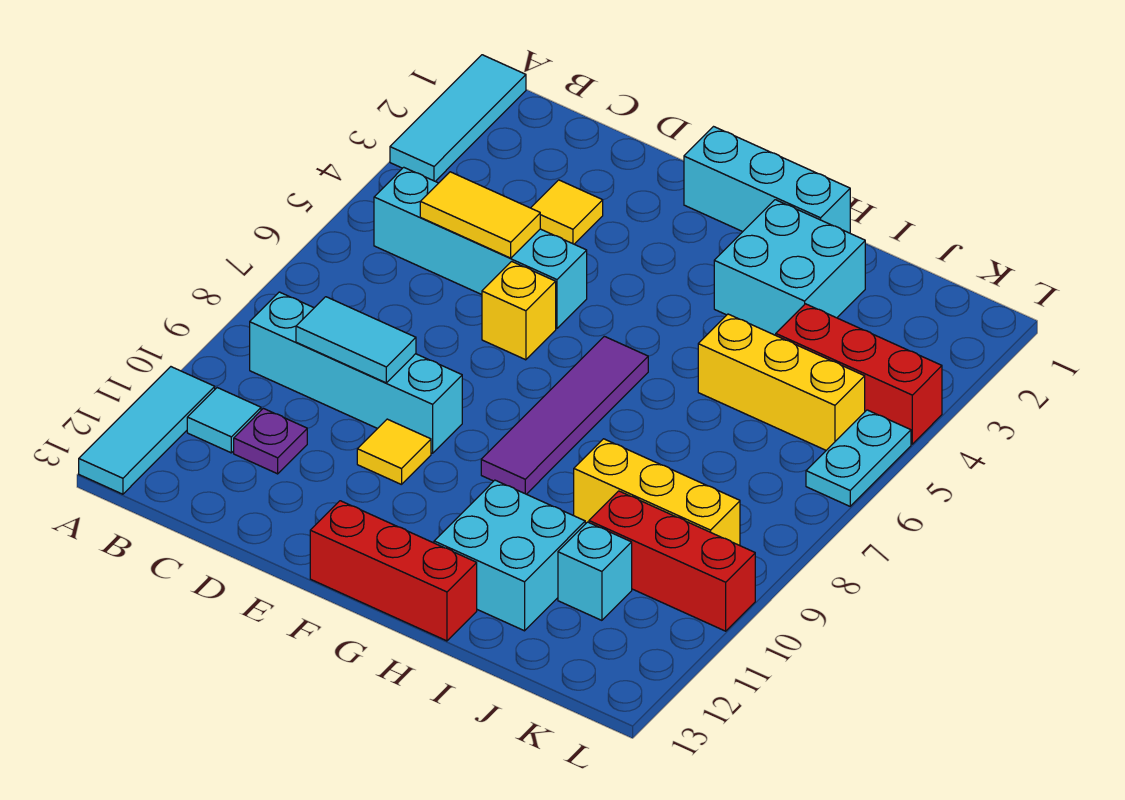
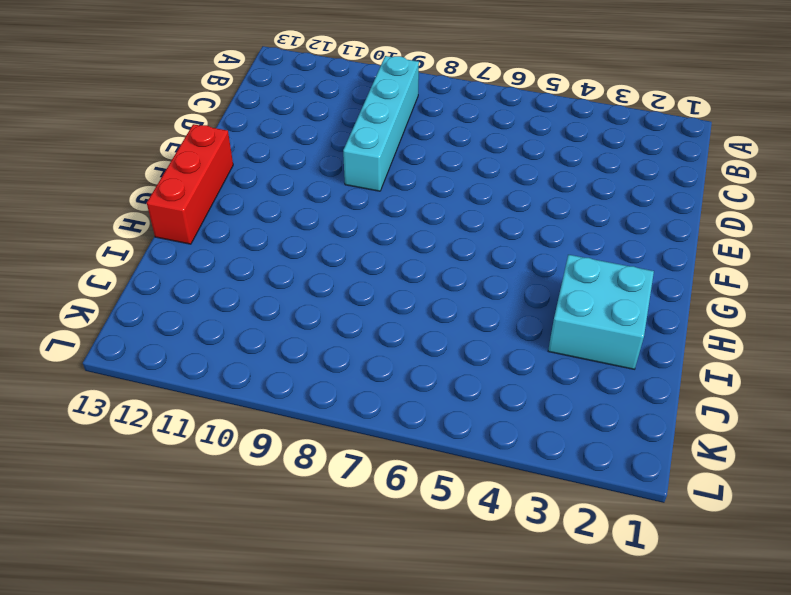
none -> cyan tile A1:A3 level 1
none -> cyan tile A11:A13 level 1
none -> cyan brick B5:E5 level 1

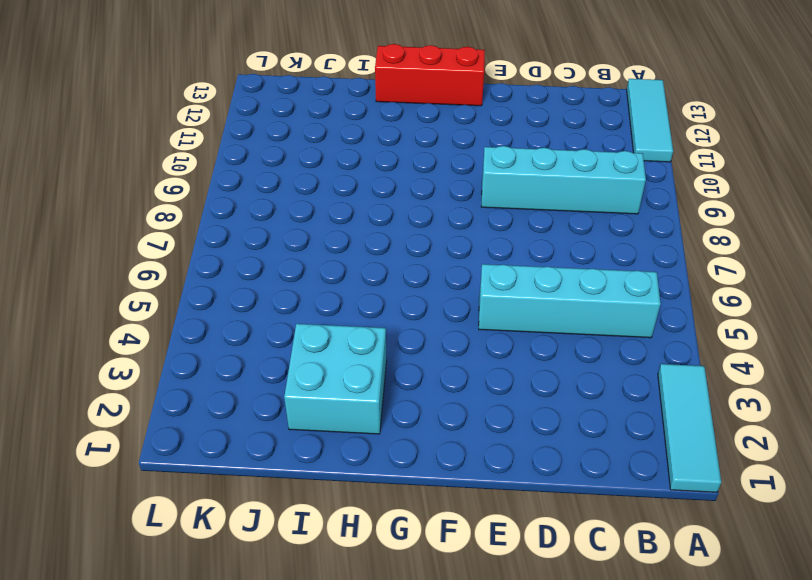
none -> cyan tile B11 level 1
none -> purple plate C11 level 1
none -> yellow tile D3 level 1

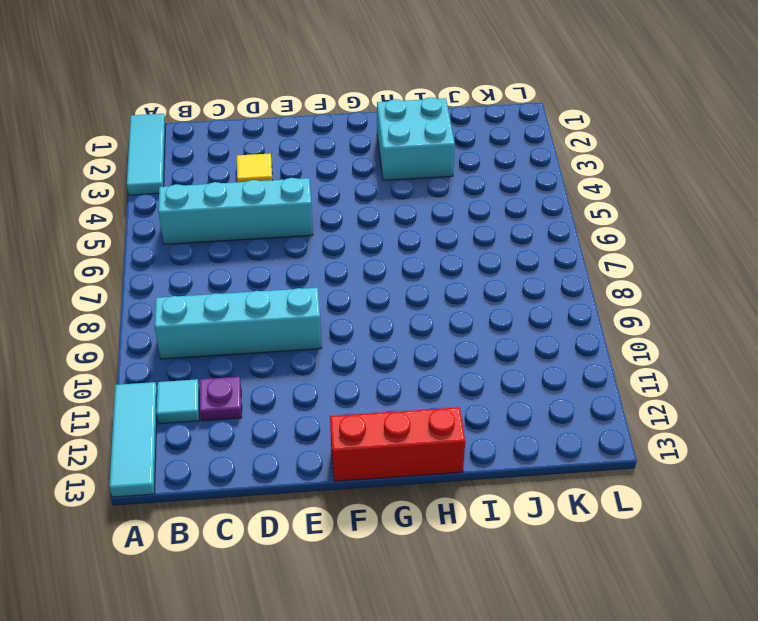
none -> yellow brick E6 level 1
none -> yellow tile E10 level 1
none -> cyan brick F1:H1 level 1

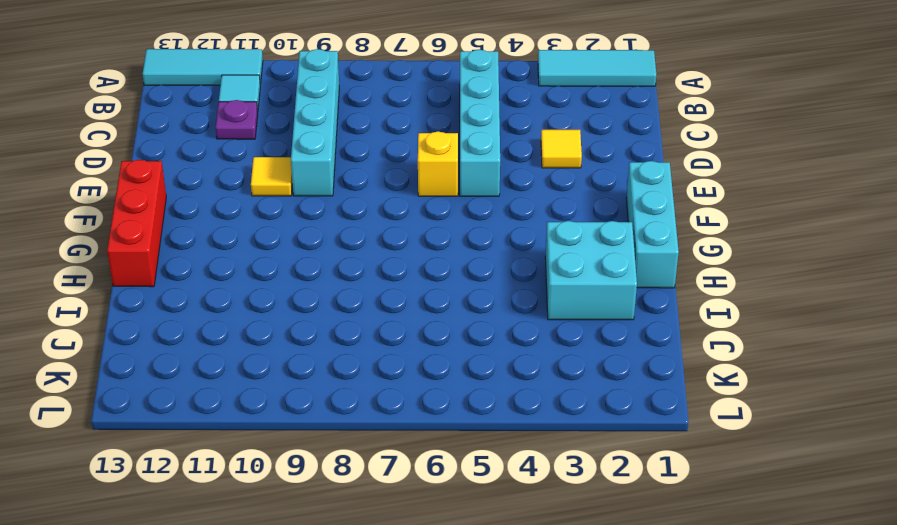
none -> purple tile G6:G9 level 1
none -> cyan brick H11:I12 level 1
none -> yellow brick I5:K5 level 1

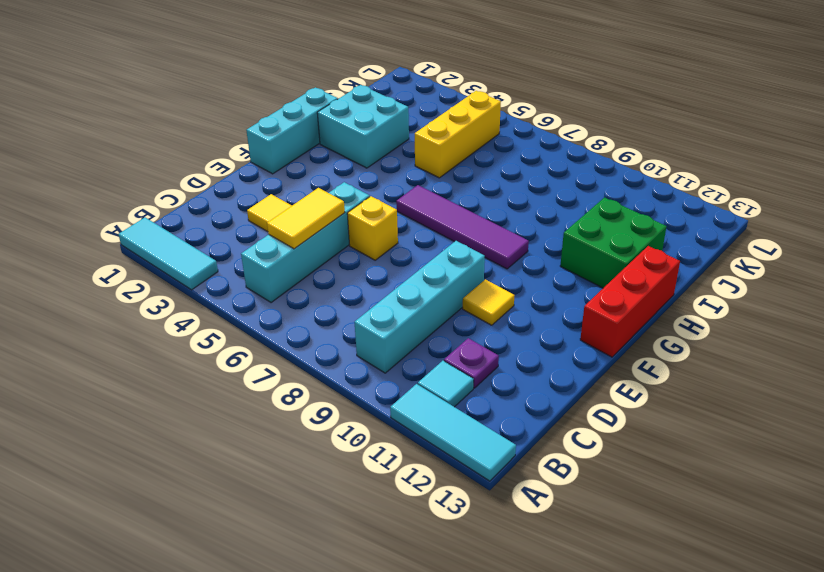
green brick H11:I12 level 1 -> cyan brick H11:I12 level 1
none -> yellow brick I9:K9 level 1
none -> red brick J4:L4 level 1
none -> red brick J10:L10 level 1

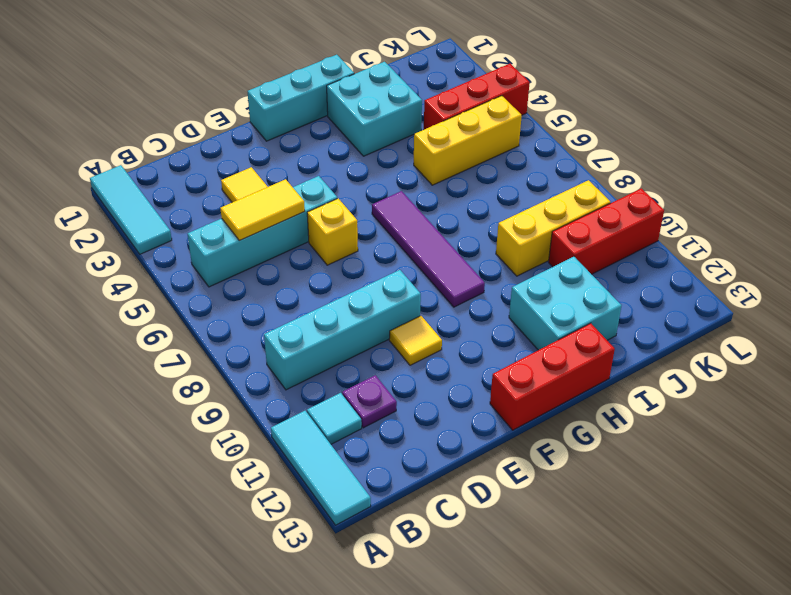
none -> cyan brick J11 level 1
none -> cyan plate L5:L6 level 1
none -> cyan tile C9:D9 level 2

